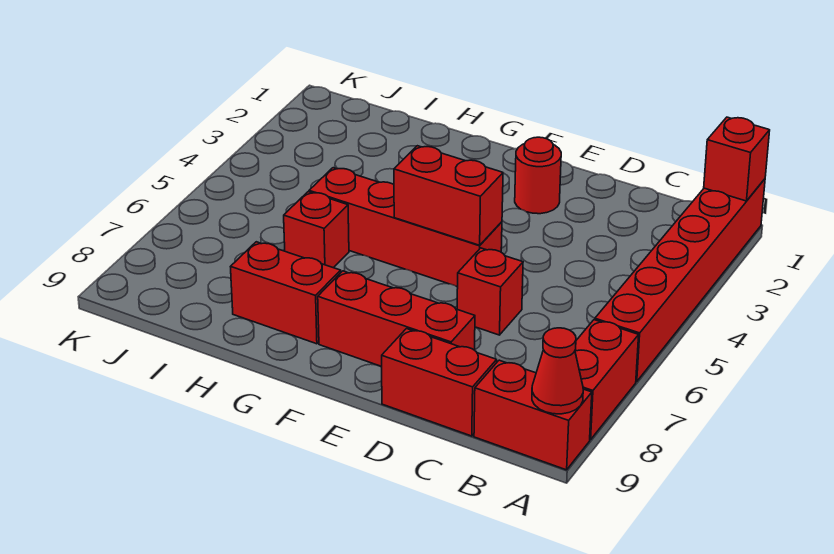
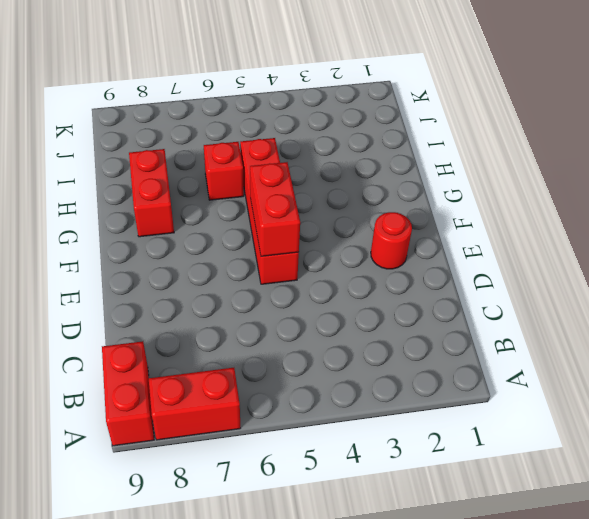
none -> red brick A1:A6 level 1
none -> red brick C9:D9 level 1
none -> red brick D6 level 1

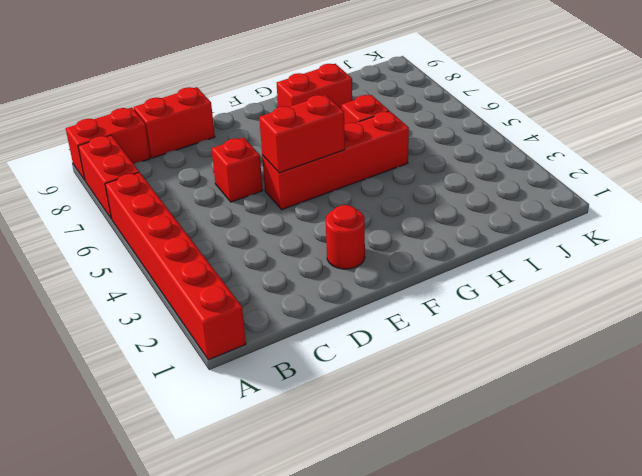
none -> red brick D8:F8 level 1
none -> red brick A1 level 2
none -> red cone A9 level 2

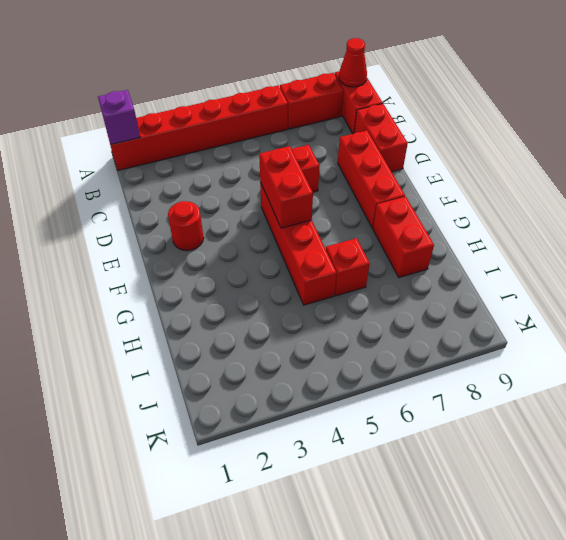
purple brick A1 level 2 -> red brick A1 level 2

